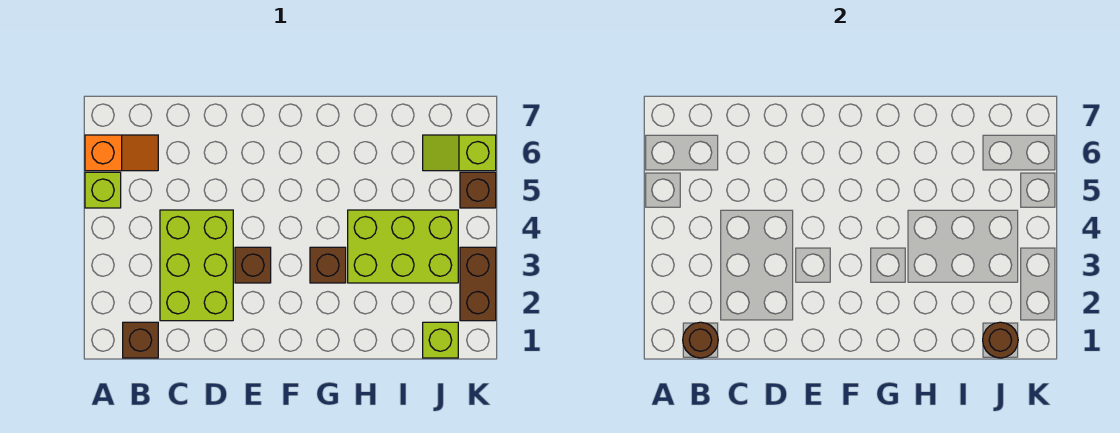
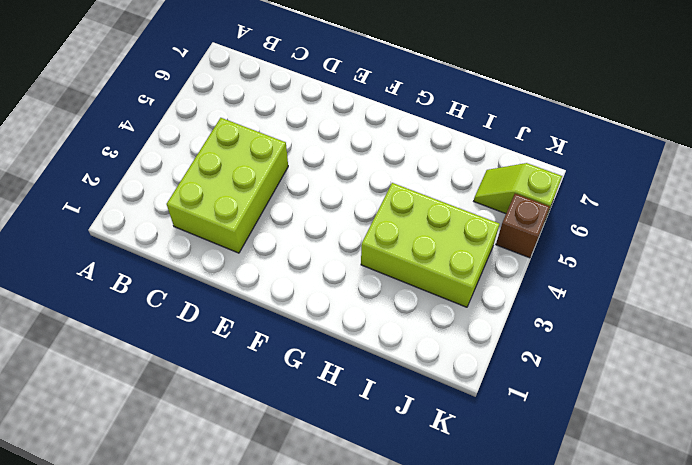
none -> lime brick A5 level 1
none -> orange slope A6:B6 level 1 top A
none -> brown brick B1 level 1

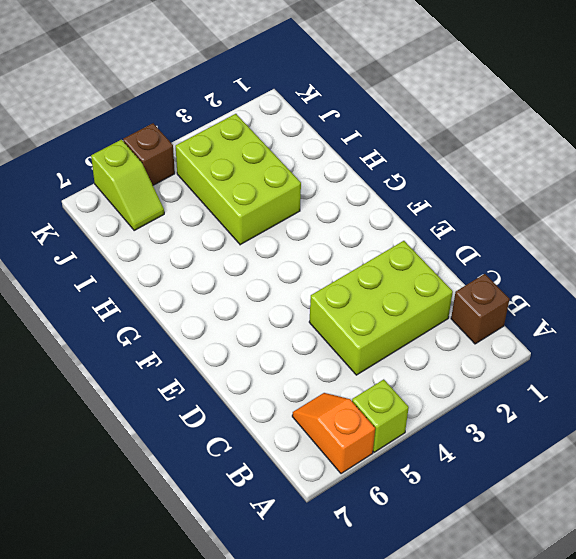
none -> brown brick E3 level 1
none -> brown brick G3 level 1
none -> lime brick J1 level 1

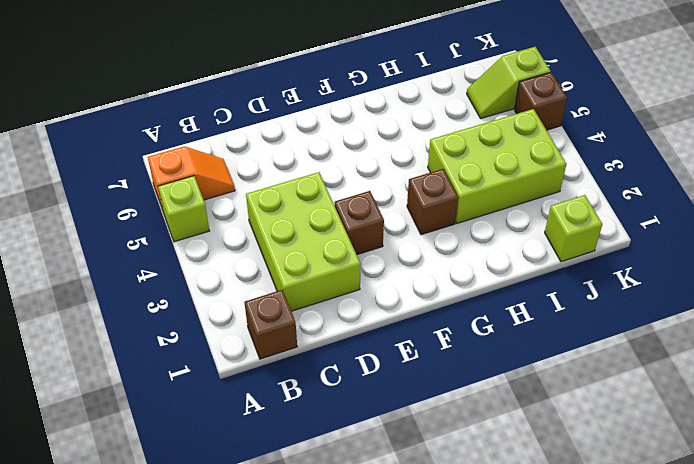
none -> brown brick K2:K3 level 1
none -> brown round brick B1 level 2
none -> brown round brick J1 level 2

